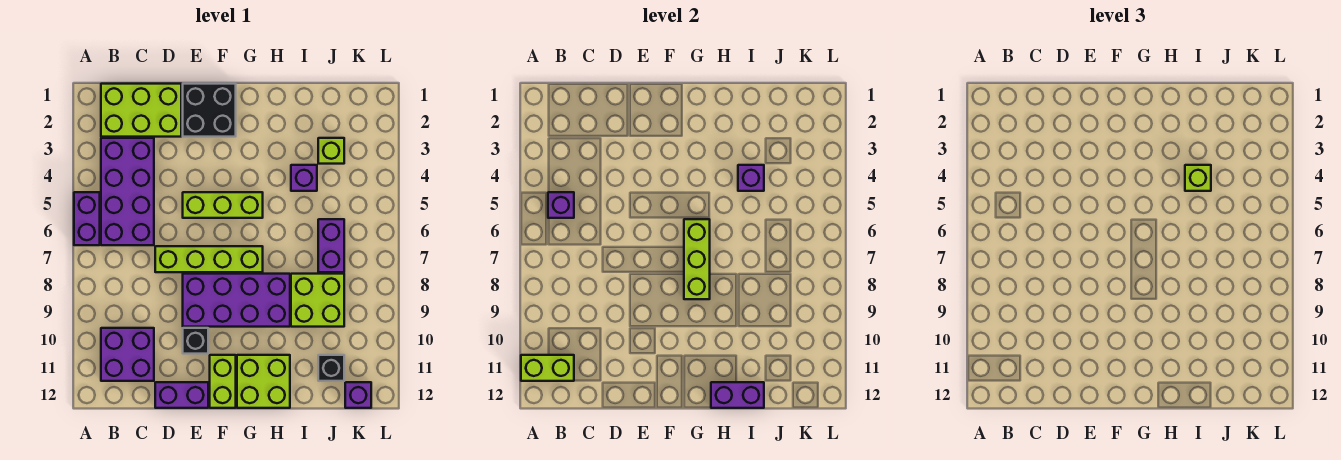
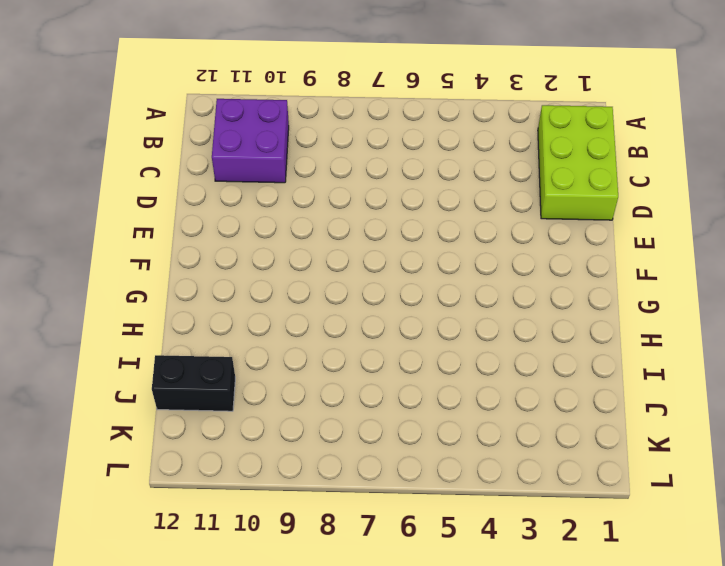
black brick J11:J12 level 1 -> black brick J11 level 1
none -> purple brick A5:A6 level 1
none -> purple brick B3:C6 level 1
none -> lime brick D7:G7 level 1

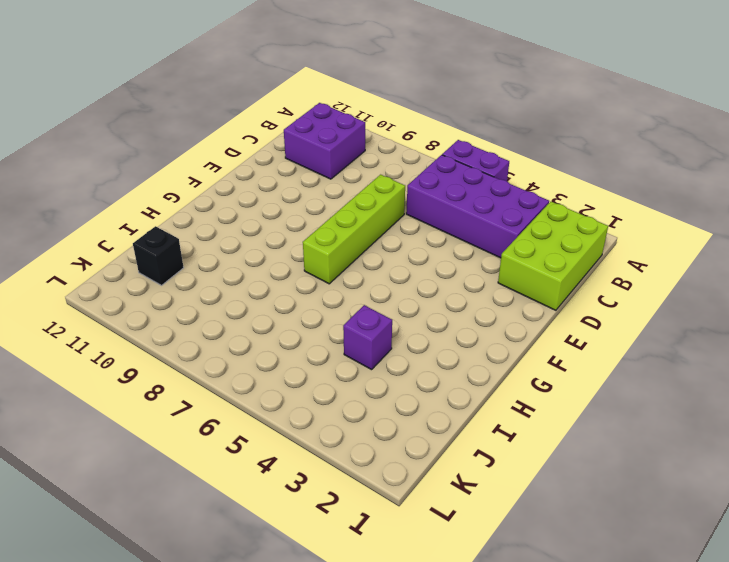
none -> purple brick D12:E12 level 1
none -> black brick E1:F2 level 1
none -> lime brick E5:G5 level 1

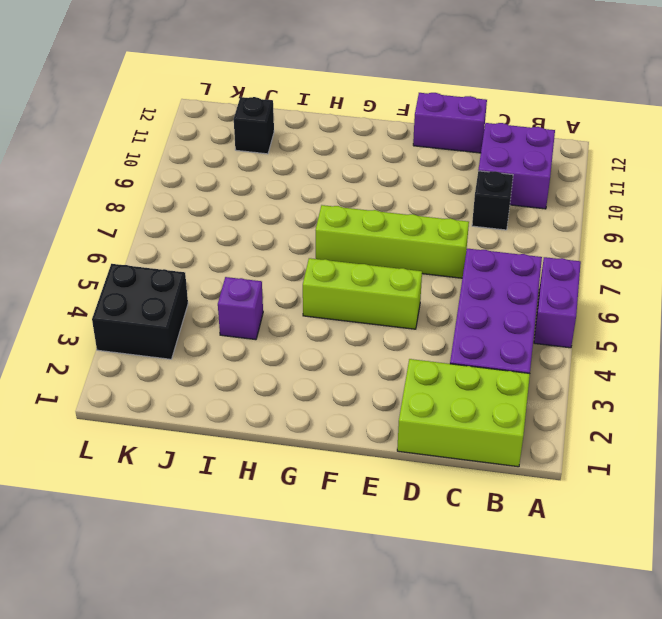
black brick C9 level 1 -> black brick E10 level 1
black brick K3:L4 level 1 -> black brick E1:F2 level 1
none -> purple brick E8:H9 level 1
none -> lime brick F11:F12 level 1
none -> lime brick G11:H12 level 1

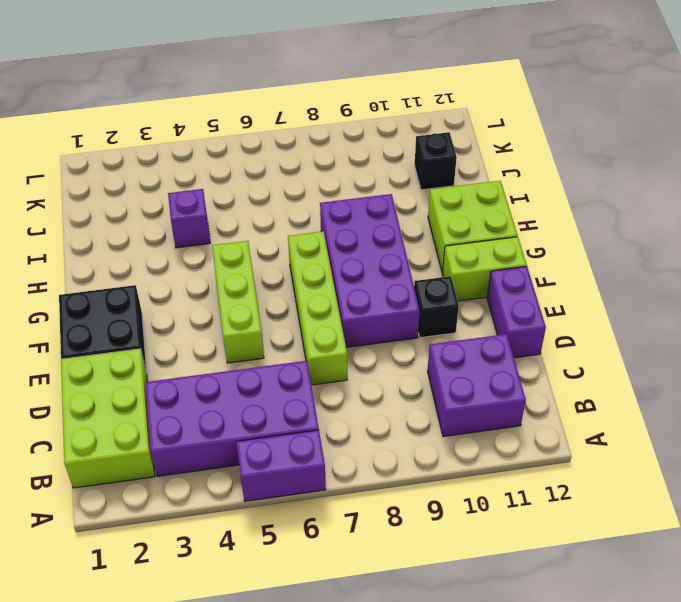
none -> lime brick I8:J9 level 1
none -> lime brick J3 level 1
none -> purple brick J6:J7 level 1

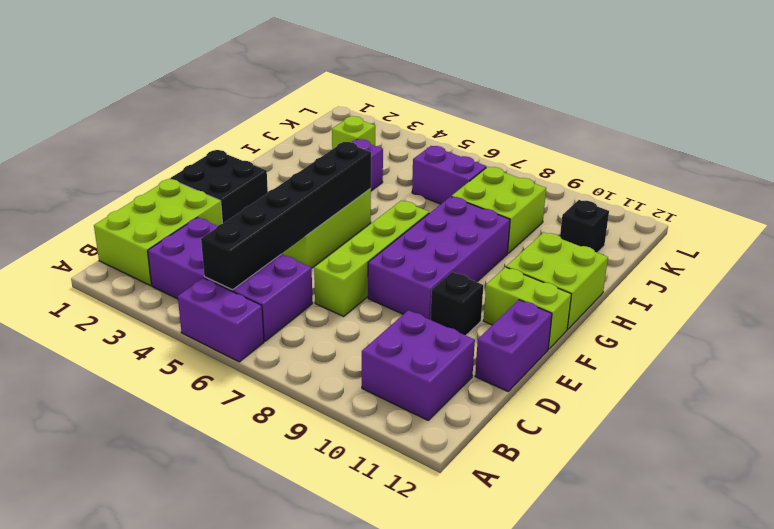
black brick B5:G5 level 2 -> purple brick B5 level 2
none -> purple brick K12 level 1
none -> lime brick A11:B11 level 2
none -> lime brick G6:G8 level 2

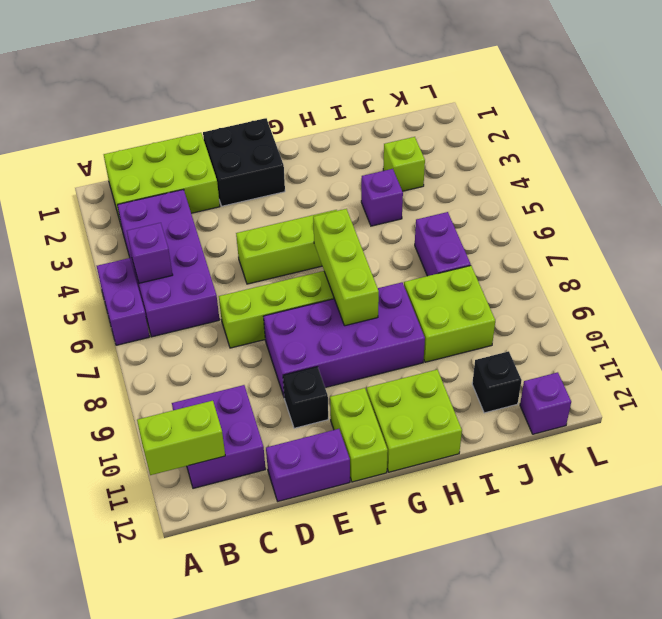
none -> purple brick H12:I12 level 2
none -> purple brick I4 level 2
none -> lime brick I4 level 3

